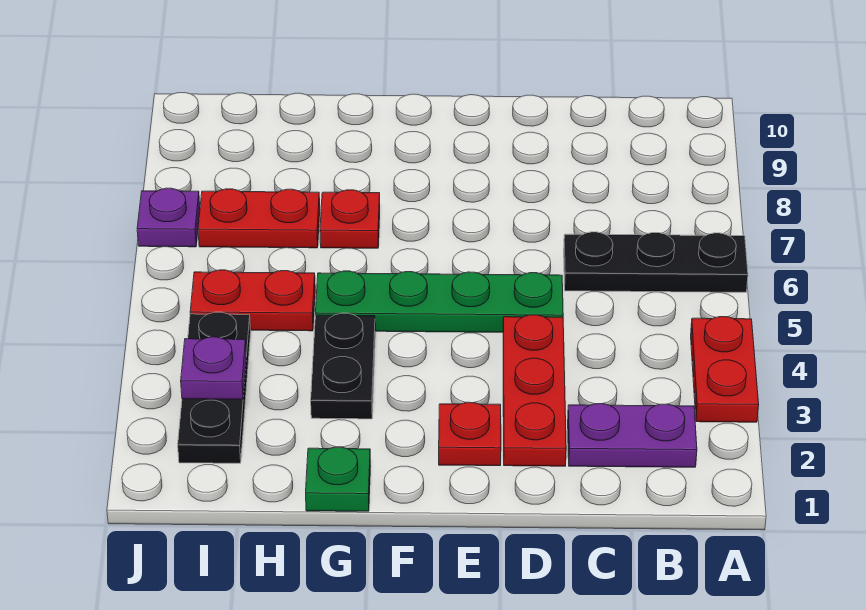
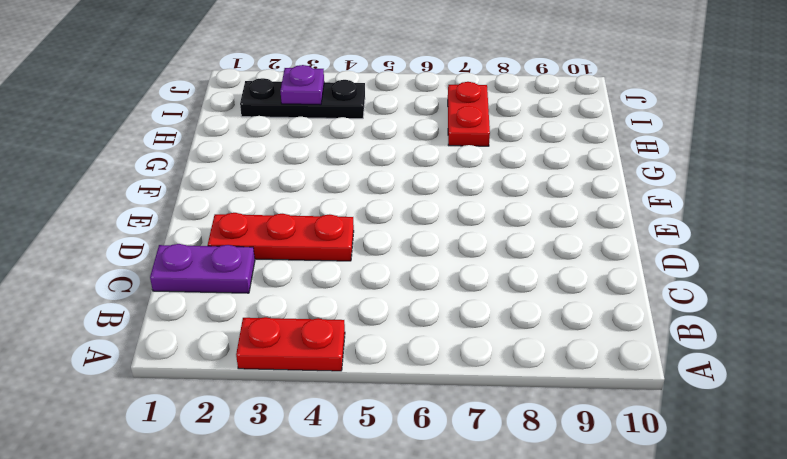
purple plate C1:C2 level 1 -> purple plate B2:C2 level 1
none -> black plate A6:C6 level 1
none -> green plate D5:G5 level 1
none -> red plate E2 level 1

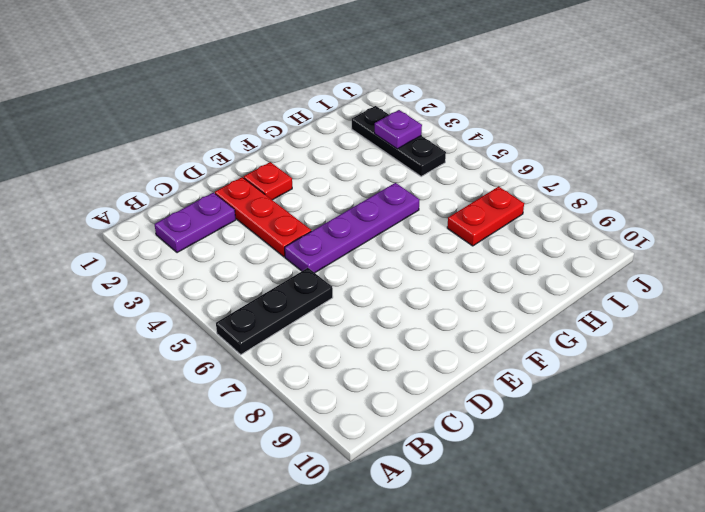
purple plate D5:G5 level 1 -> green plate D5:G5 level 1
none -> red plate A3:A4 level 1
none -> green plate G1 level 1
none -> black plate G3:G4 level 1

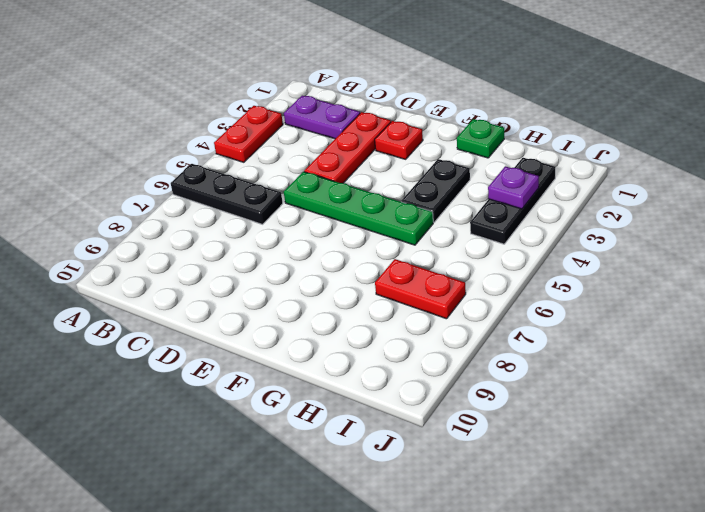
none -> red plate G7 level 1
none -> red plate H5:I5 level 1
none -> purple plate J7 level 1

